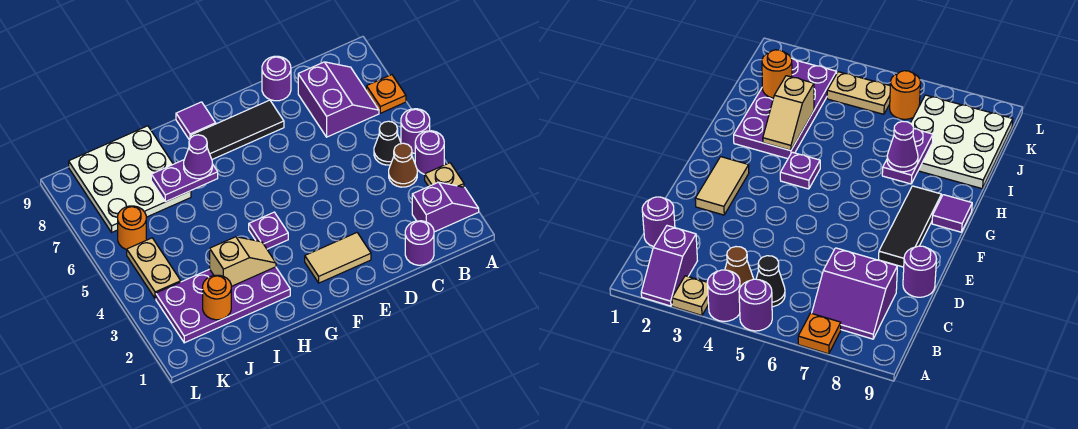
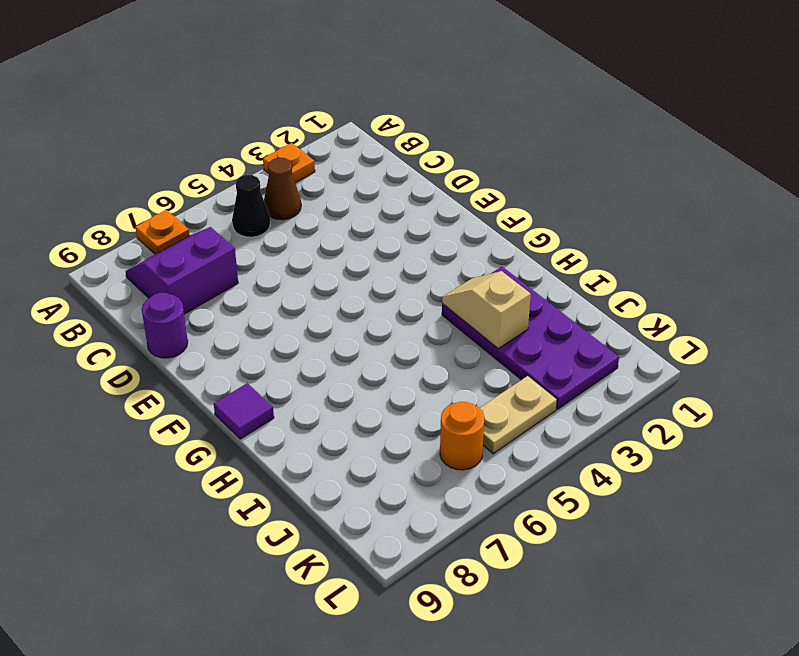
orange plate A3 level 1 -> tan plate A3 level 1
none -> purple slope A2:B2 level 1 top B
none -> purple round brick A4 level 1
none -> purple round brick A5 level 1

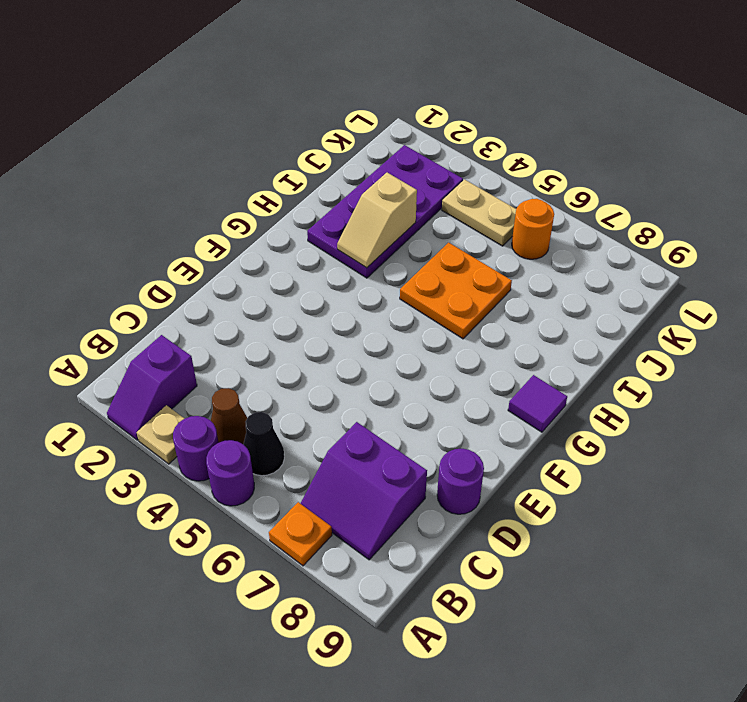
orange plate H5:I6 level 1 -> none
none -> purple round brick C1 level 1
none -> tan tile E2:F2 level 1
none -> black tile E8:G8 level 1

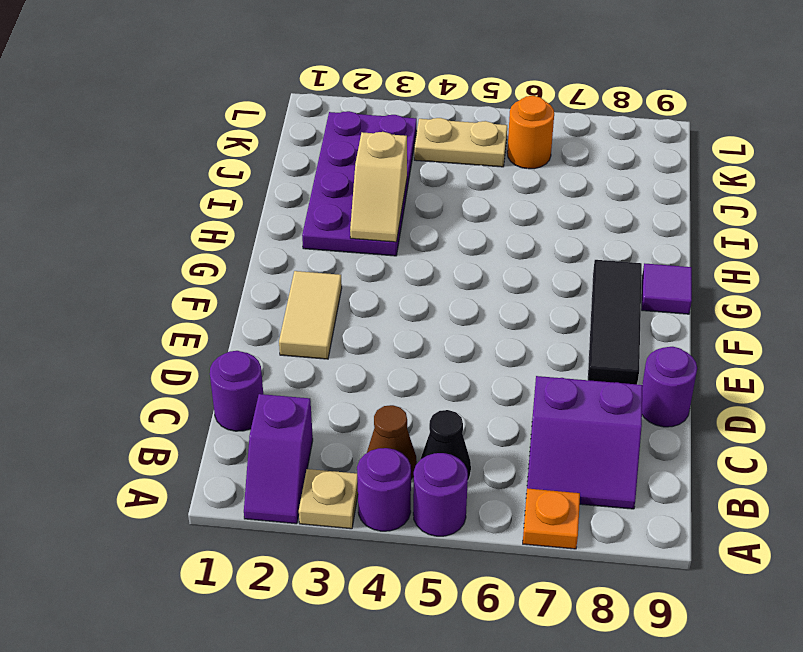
none -> purple plate G4 level 1
none -> white plate I7:K9 level 1
none -> purple plate H7:I7 level 2

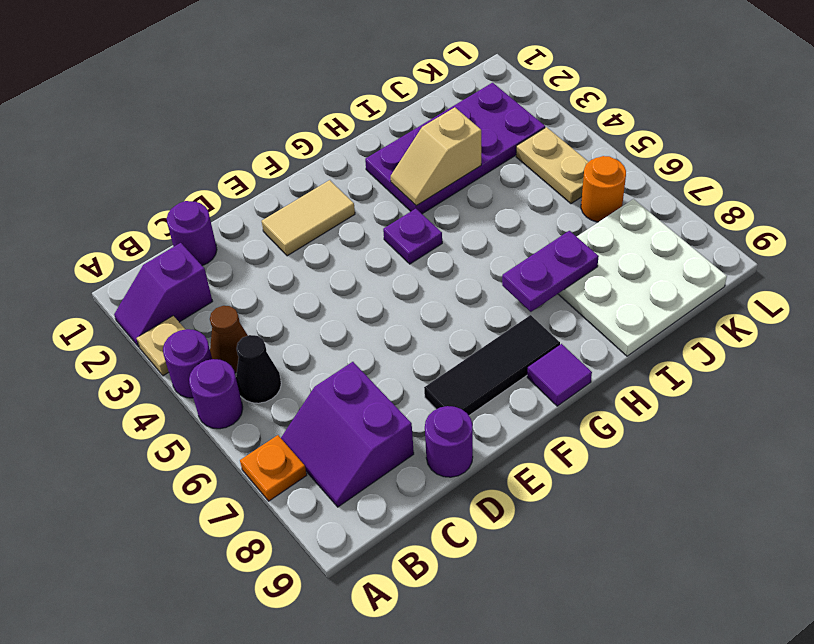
none -> orange round brick J2 level 2
none -> purple cone H7 level 3

